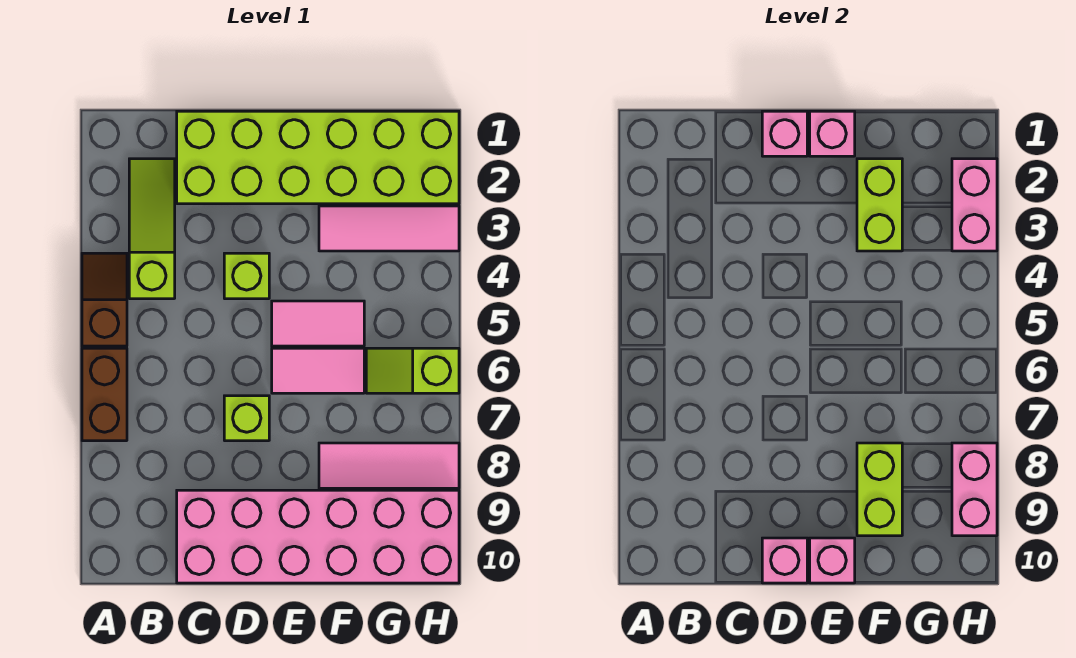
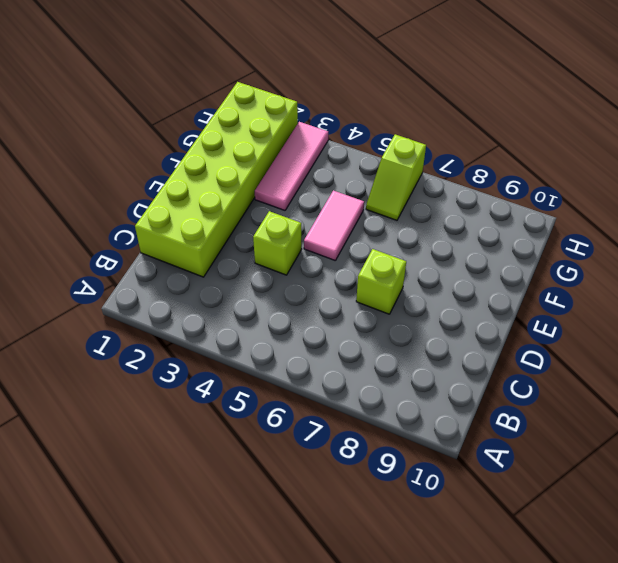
none -> brown slope A4:A5 level 1 top 5
none -> brown brick A6:A7 level 1
none -> lime slope B2:B4 level 1 top 4

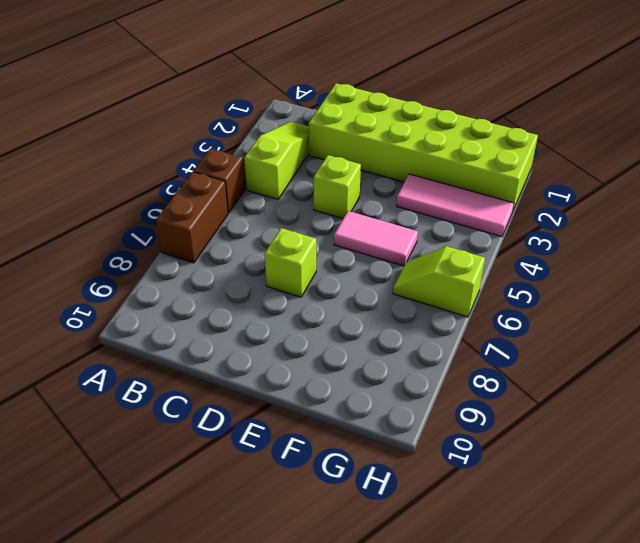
none -> pink brick C9:H10 level 1
none -> pink tile E6:F6 level 1
none -> pink tile F8:H8 level 1

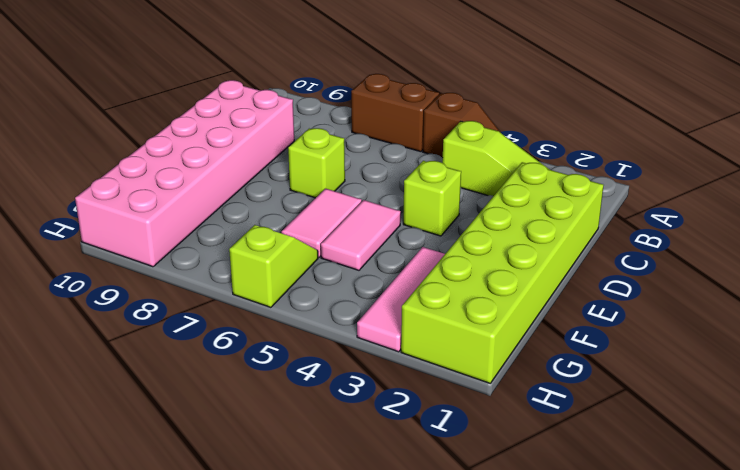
none -> pink tile F8:H8 level 1
none -> pink brick D1 level 2
none -> pink brick D10 level 2

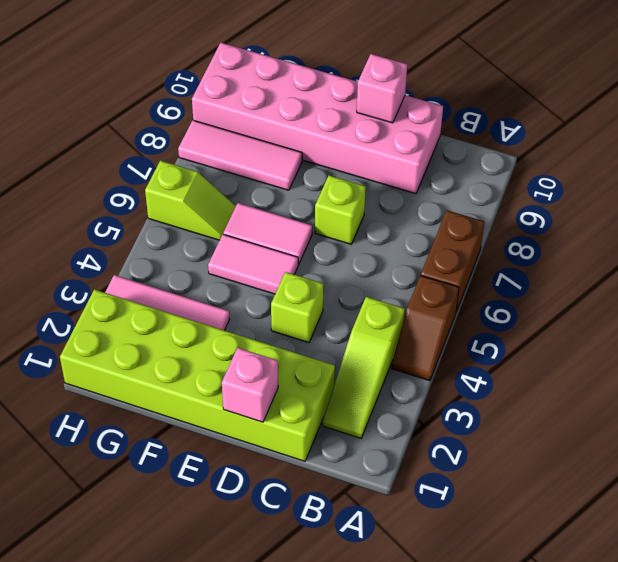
none -> pink brick E1 level 2
none -> pink brick E10 level 2
none -> lime brick F2:F3 level 2

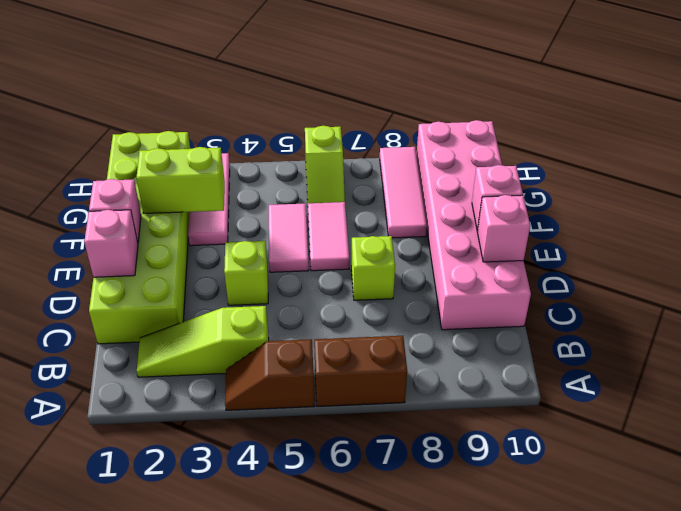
none -> lime brick F8:F9 level 2
none -> pink brick H2:H3 level 2
none -> pink brick H8:H9 level 2

